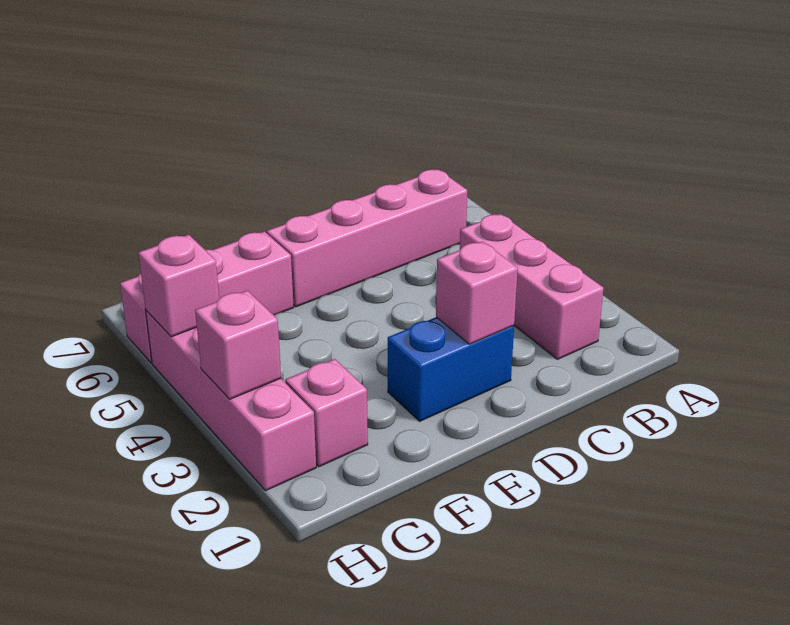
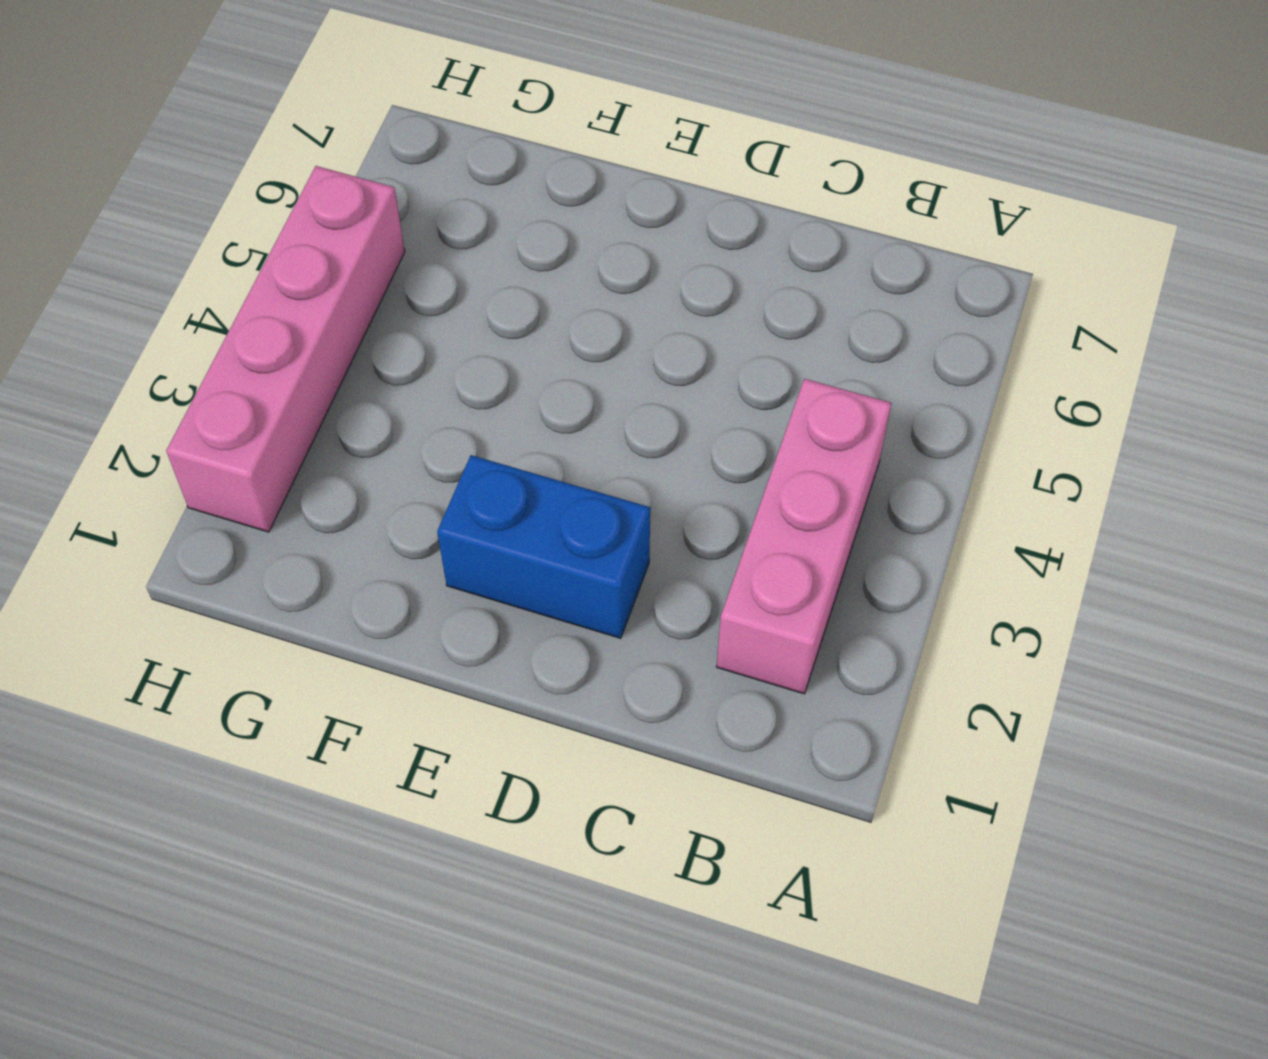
none -> pink brick B6:E6 level 1
none -> pink brick F6:H6 level 1

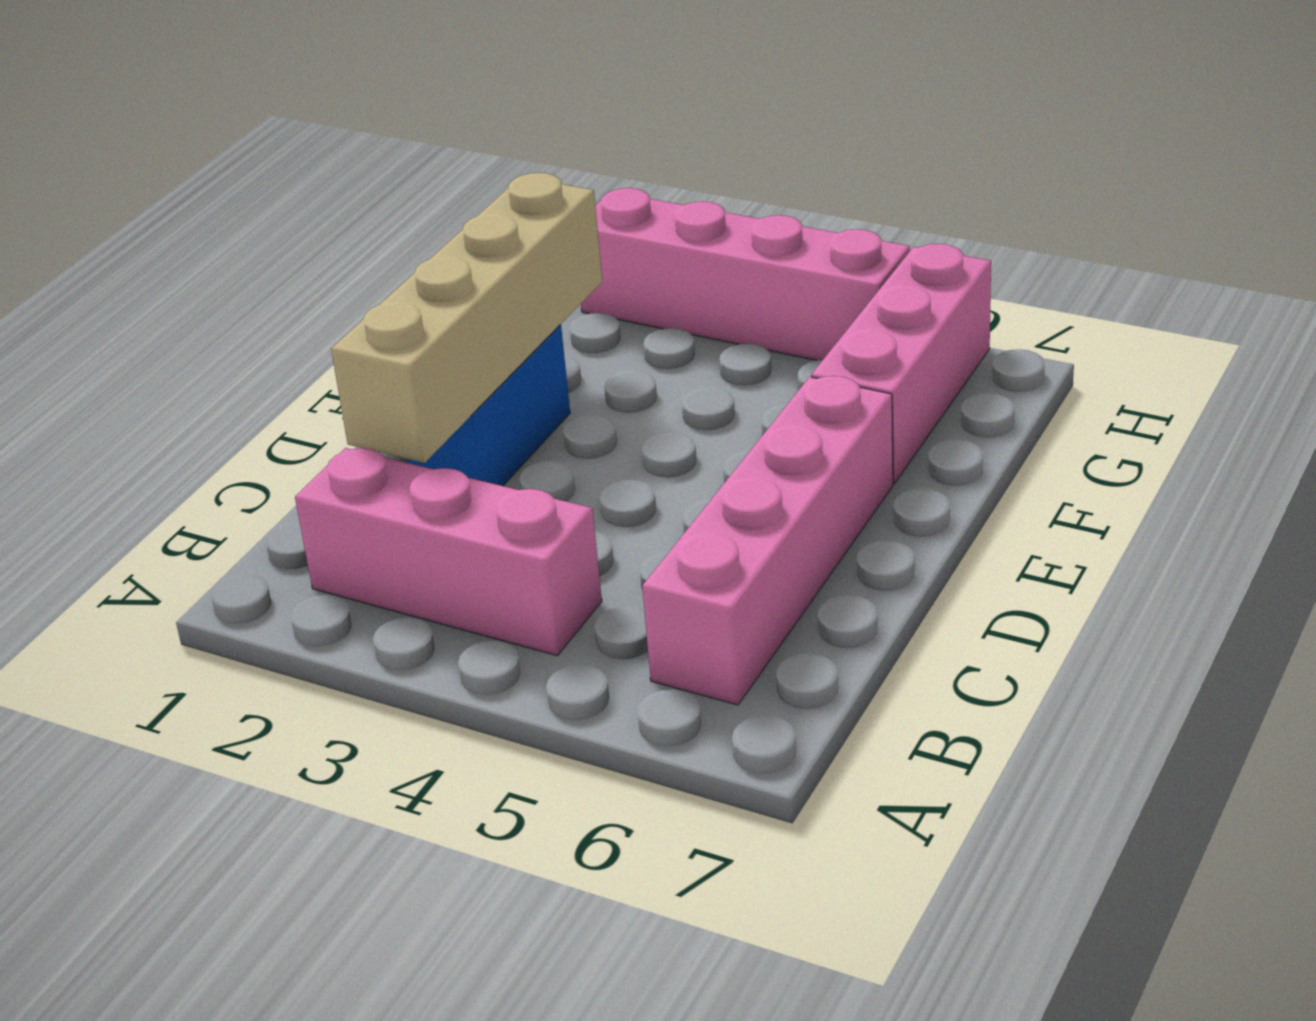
tan brick C2:F2 level 2 -> pink brick D2 level 2
none -> pink brick G2 level 1
none -> pink brick H3 level 2

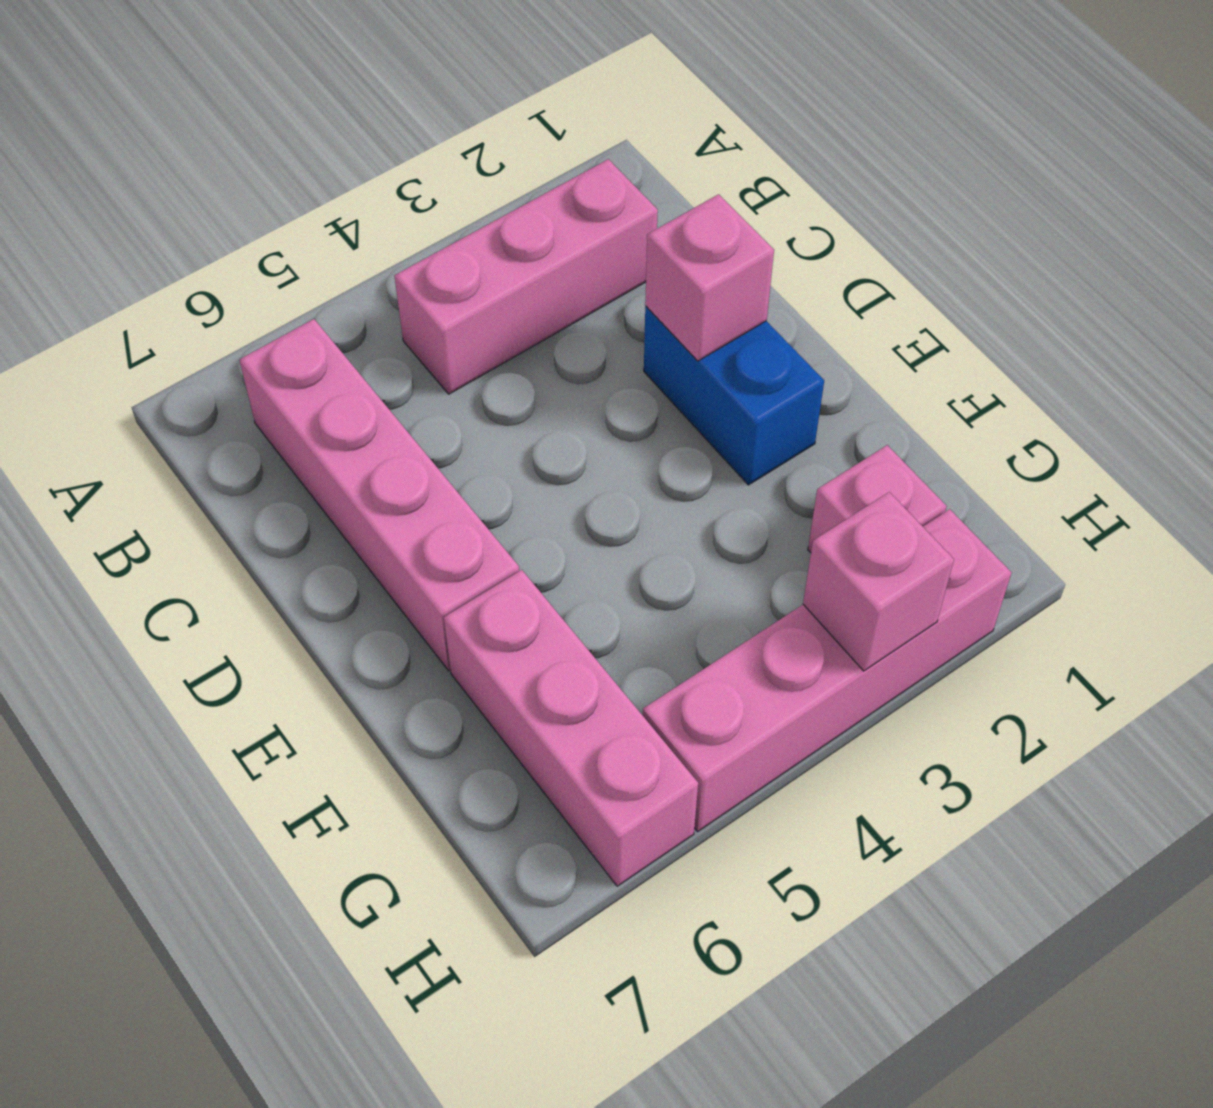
none -> pink brick H5 level 2

